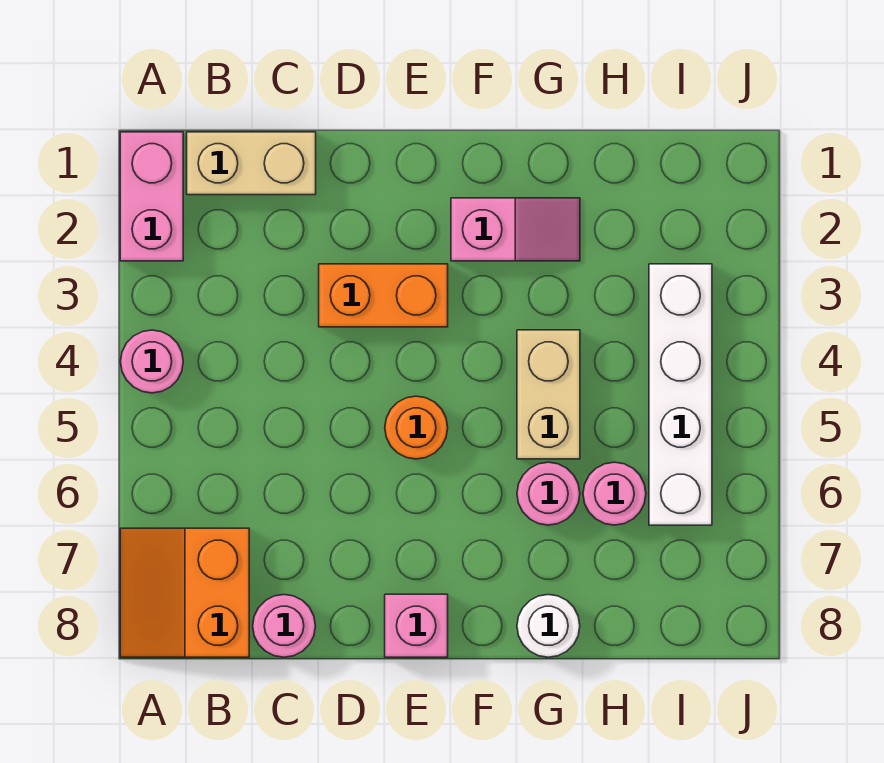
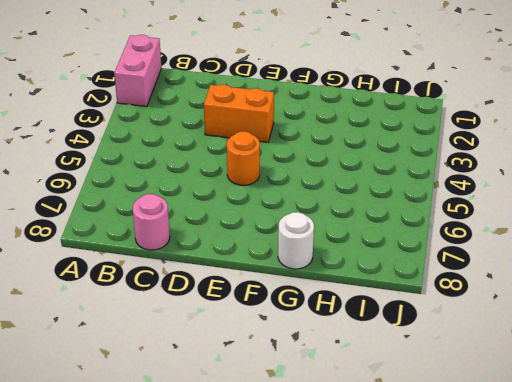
none -> pink round brick A4 level 1
none -> orange slope A7:B8 level 1 top B
none -> tan brick B1:C1 level 1

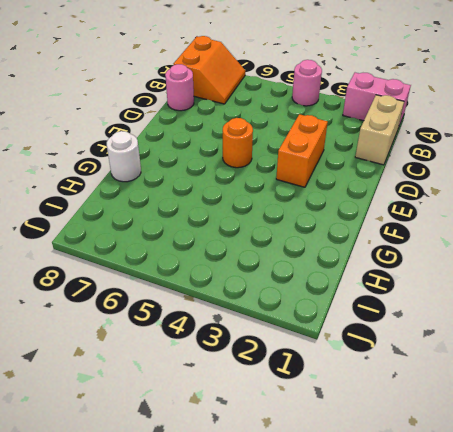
orange slope A7:B8 level 1 top 8 -> orange slope A7:B8 level 1 top B
none -> pink brick E8 level 1
none -> pink slope F2:G2 level 1 top F
none -> tan brick G4:G5 level 1

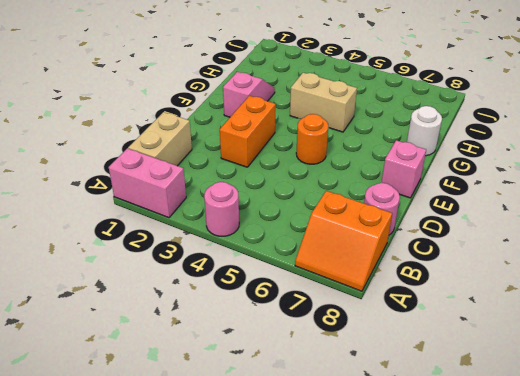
none -> pink round brick G6 level 1
none -> pink round brick H6 level 1
none -> white brick I3:I6 level 1

